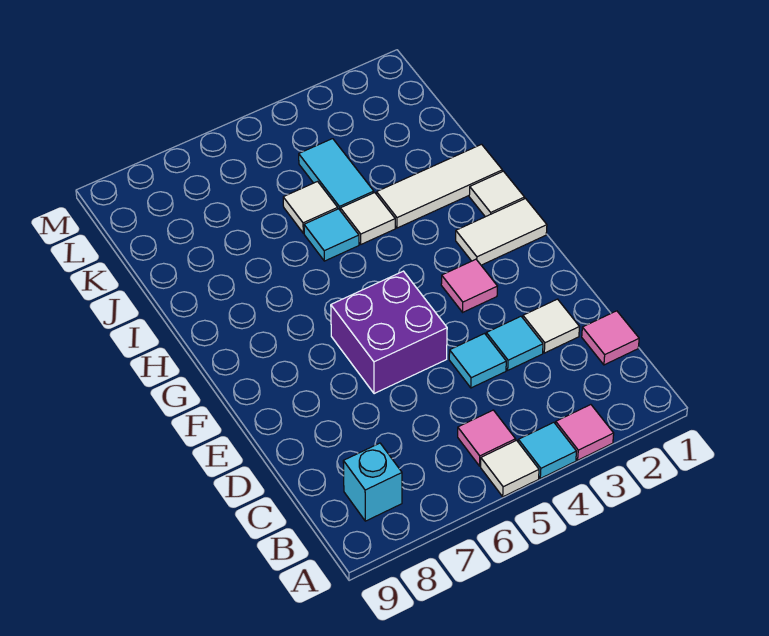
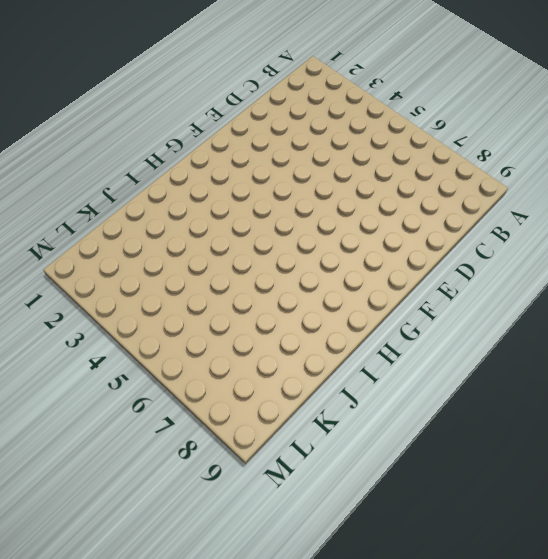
none -> pink tile A3 level 1
none -> cyan tile A4 level 1
none -> white tile A5 level 1

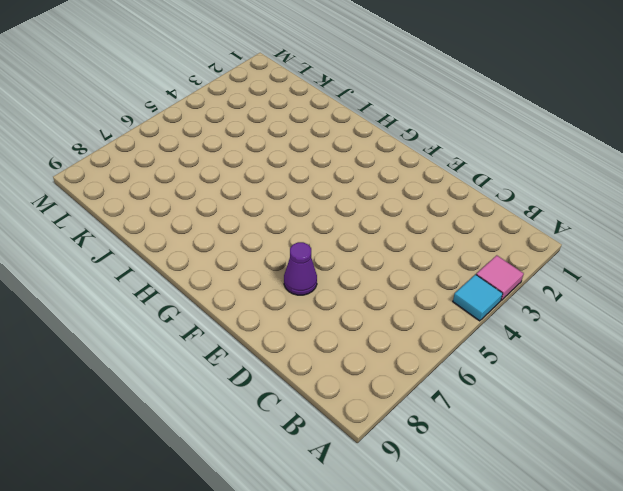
purple cone E7 level 1 -> none
none -> white tile A5 level 1
none -> pink tile B5 level 1
none -> cyan brick B8 level 1

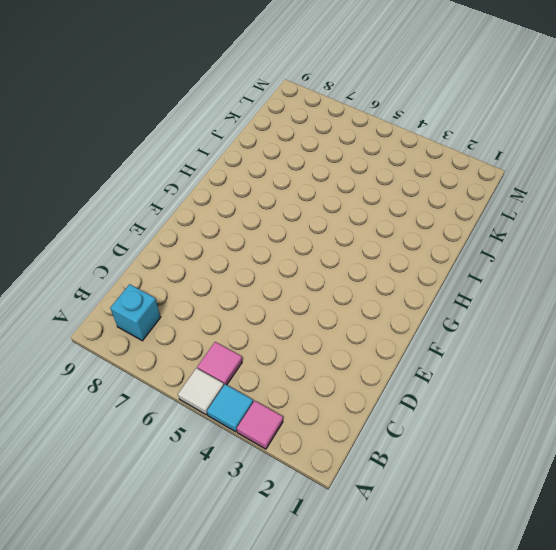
none -> pink tile C1 level 1
none -> white tile D2 level 1
none -> cyan tile D3 level 1

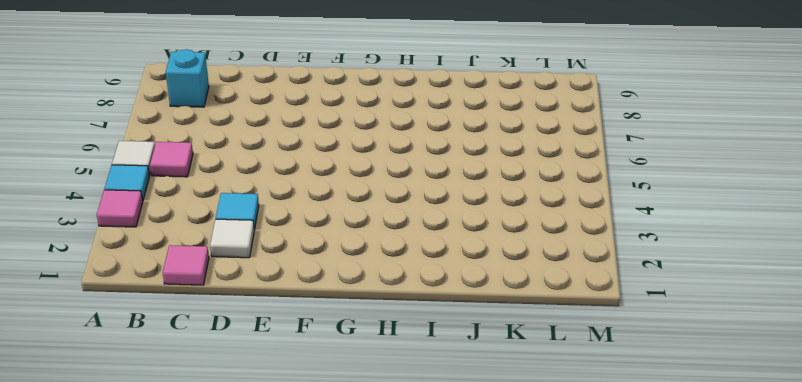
none -> cyan tile D4 level 1
none -> purple brick E5:F6 level 1
none -> pink tile F3 level 1

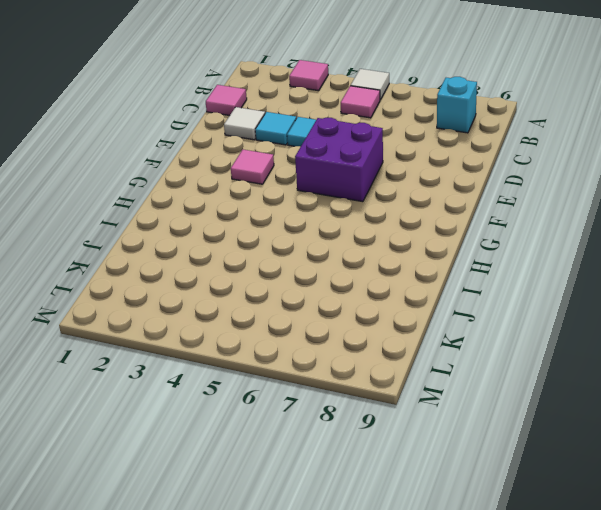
none -> cyan tile A4 level 1
none -> white tile G1:G2 level 1
none -> white tile H1 level 1

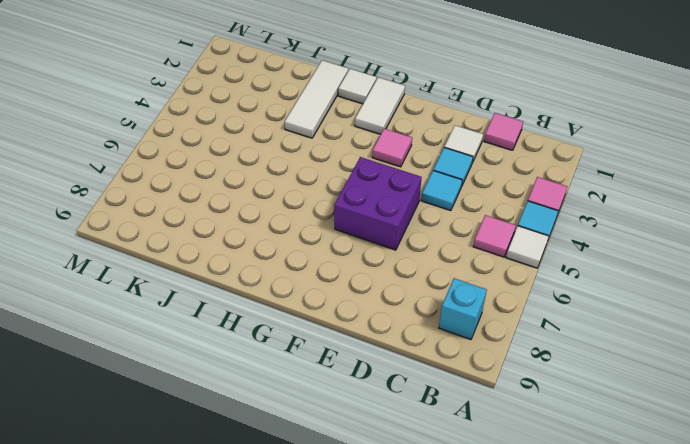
none -> white tile I4 level 1
none -> cyan tile I5 level 1
none -> cyan tile J4:K4 level 1

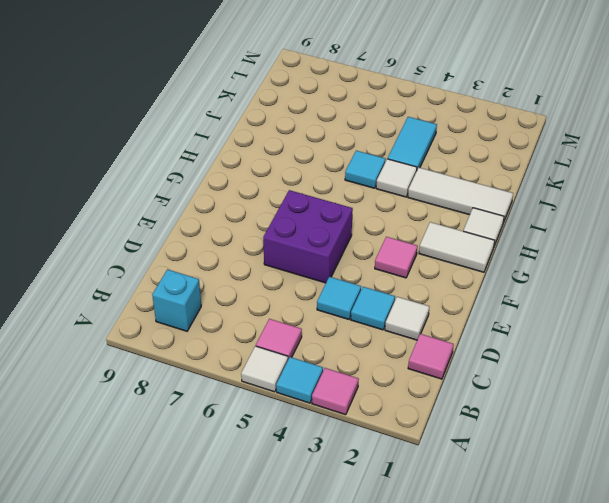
none -> white tile J5 level 1

